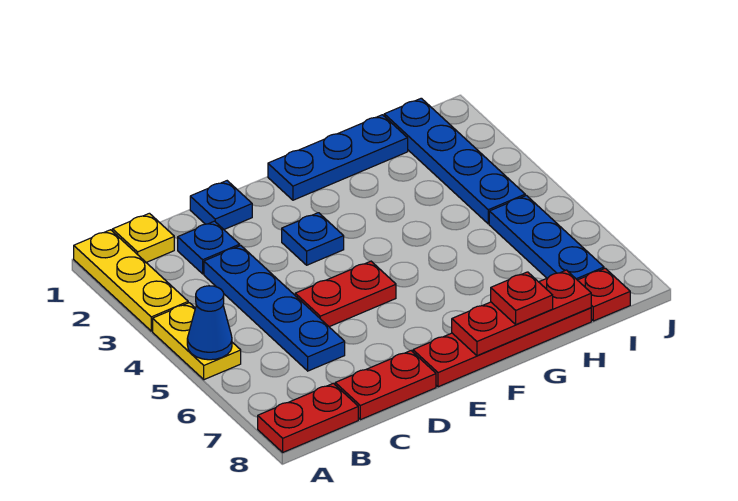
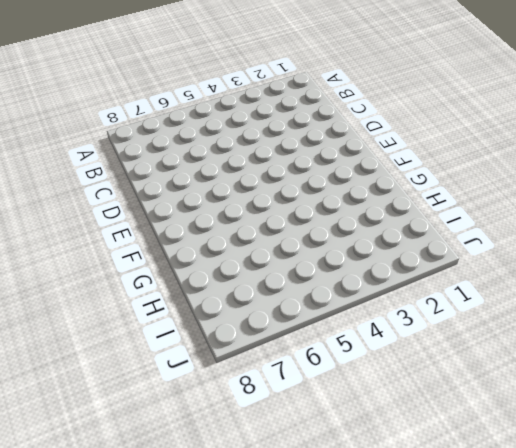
none -> yellow plate A1:A3 level 1
none -> yellow plate A4:A5 level 1
none -> red plate A8:B8 level 1

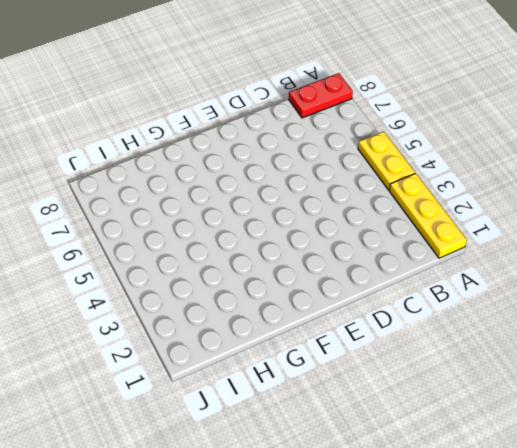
none -> yellow plate B1 level 1
none -> blue plate C2 level 1
none -> blue plate C3:C6 level 1

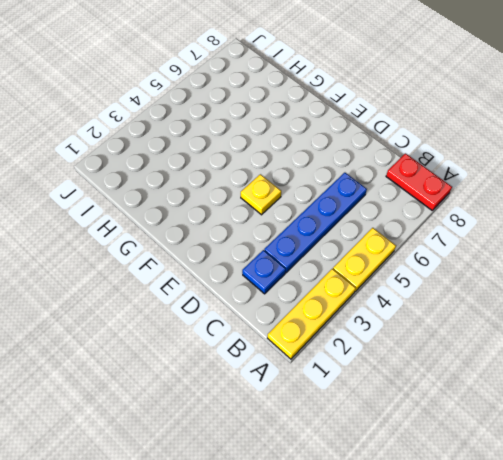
yellow plate E4 level 1 -> yellow plate B1 level 1
none -> red plate C8:D8 level 1
none -> blue plate D1 level 1
none -> red plate D5:E5 level 1

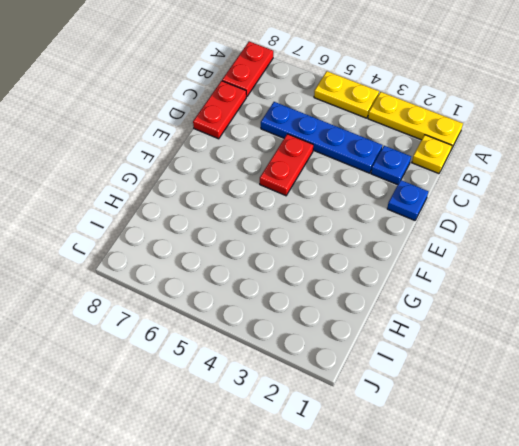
none -> blue plate E3 level 1
none -> red plate E8:H8 level 1
none -> blue plate F1:H1 level 1

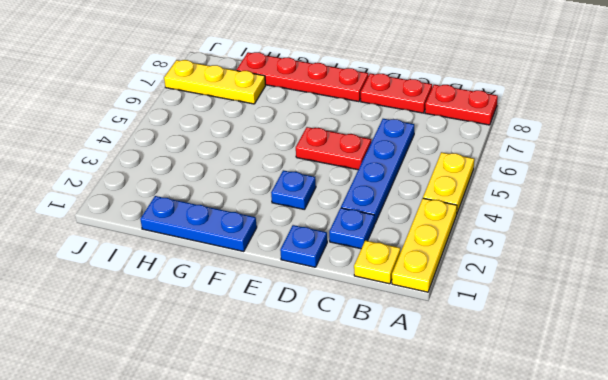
yellow plate H7:J7 level 1 -> blue plate I5:I7 level 1
none -> blue plate I1:I4 level 1
none -> red plate I8 level 1
none -> blue cone A5 level 2

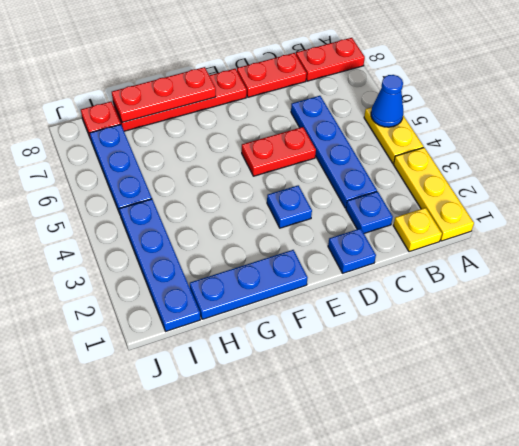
none -> red plate G8 level 3

